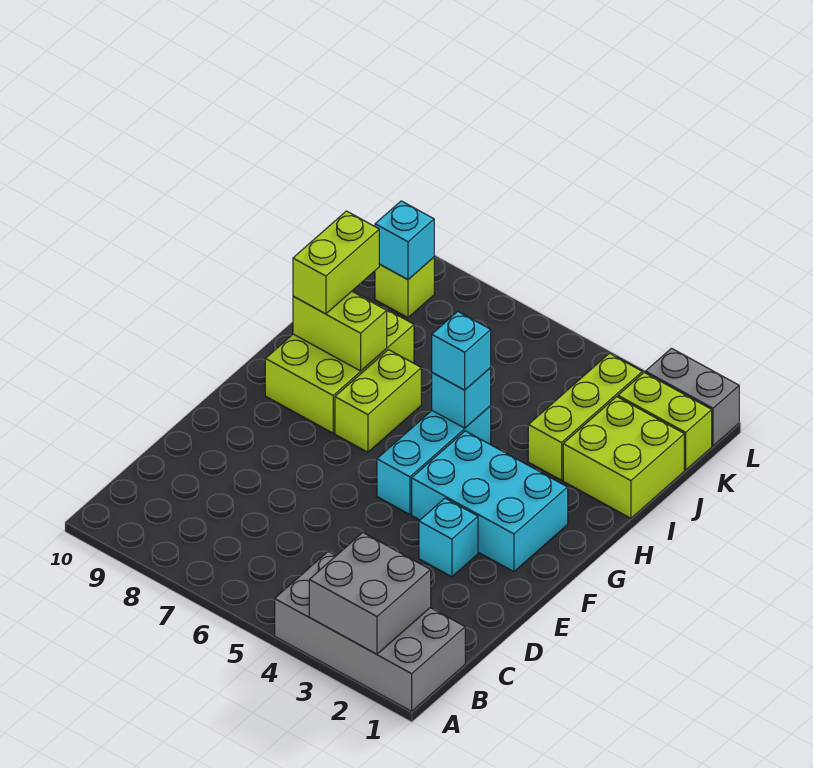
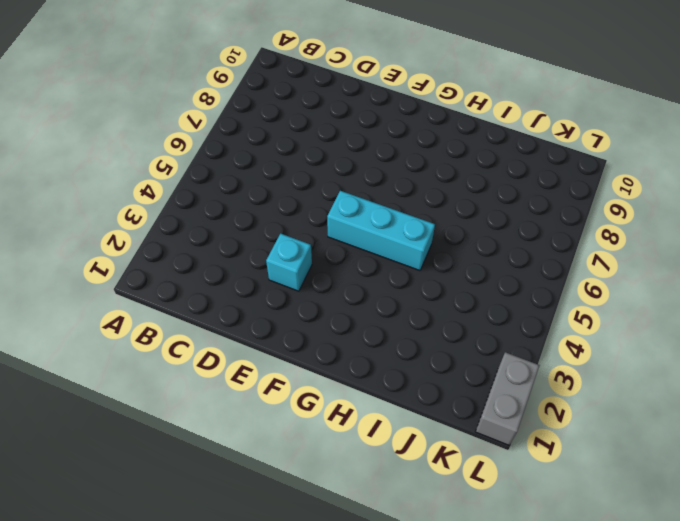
none -> grey brick A1:B4 level 1
none -> cyan brick F2:G4 level 1
none -> lime brick G7:H7 level 1

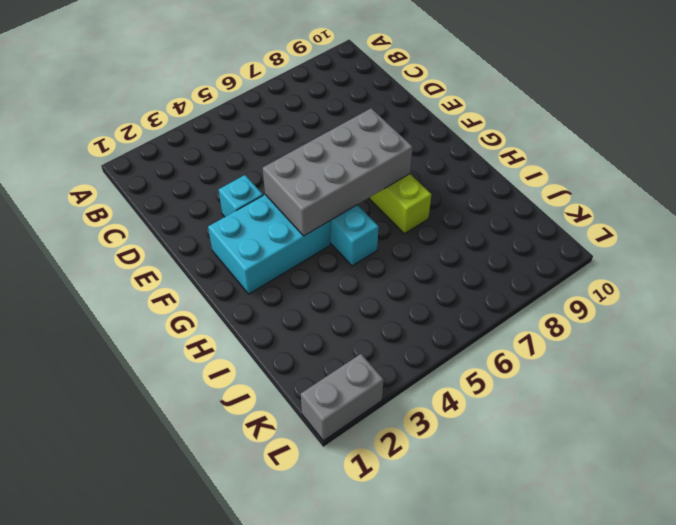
grey brick F4:G7 level 2 -> grey brick A1:B4 level 1
none -> lime brick G8:I9 level 1
none -> lime brick I1:J2 level 1
none -> lime brick I3:K3 level 1

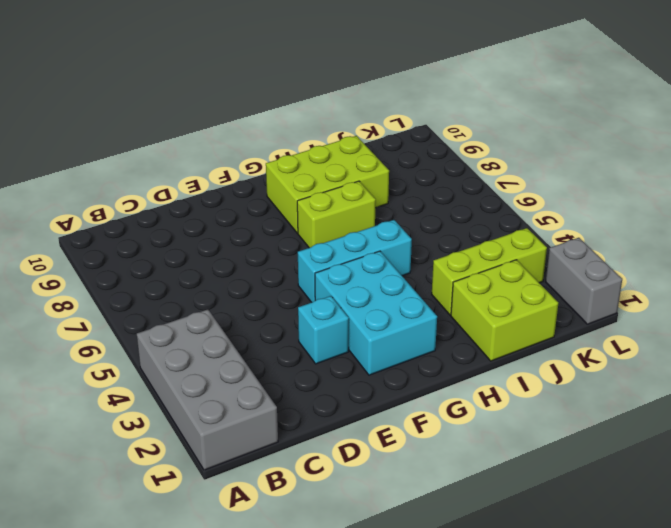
none -> lime brick K1:K2 level 1
none -> lime brick K9 level 1
none -> grey brick A2:B3 level 2

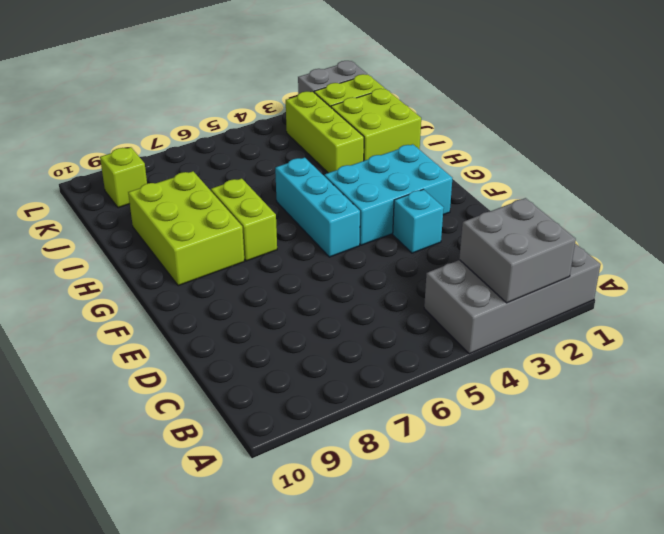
none -> cyan brick H5 level 2
none -> lime brick H8:H9 level 2
none -> cyan brick K9 level 2

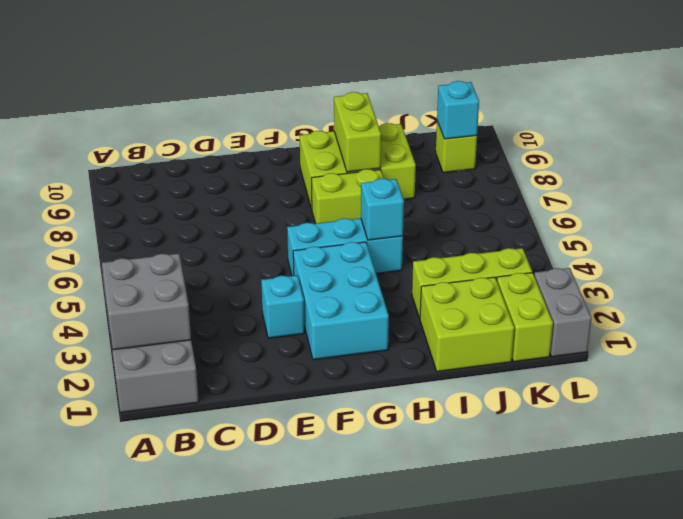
none -> cyan brick H5 level 3
none -> lime brick H9:I9 level 3

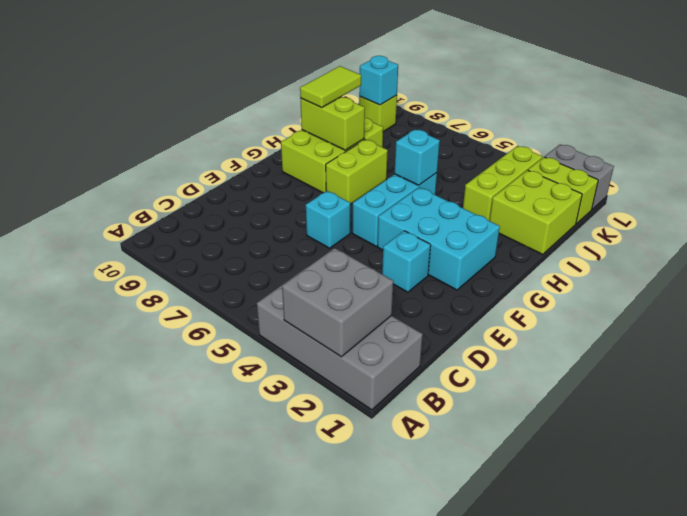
cyan brick E6 level 1 -> cyan brick H5 level 3
lime tile H9:I9 level 3 -> lime brick H9:I9 level 3

